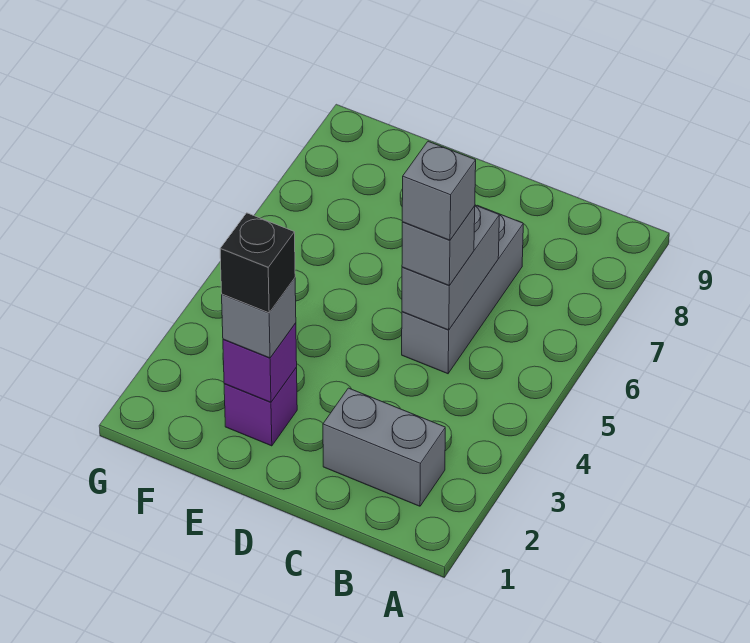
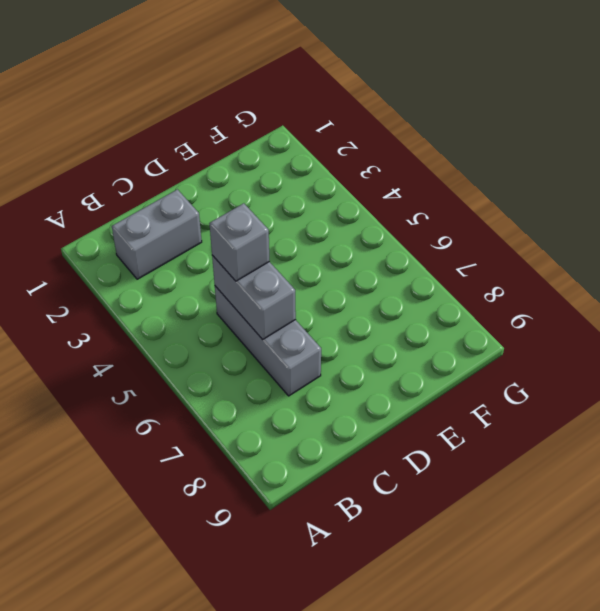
none -> purple brick E2 level 1
none -> purple brick E2 level 2

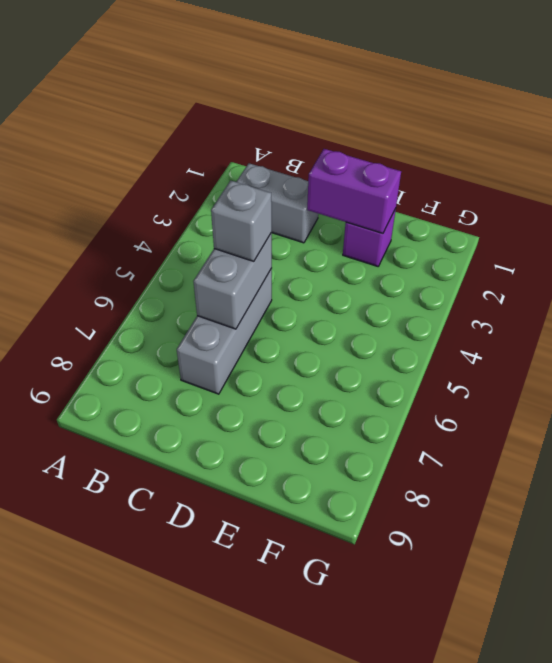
purple brick D2:E2 level 2 -> purple brick E2 level 2
none -> grey brick E2 level 3
none -> grey brick C5 level 4

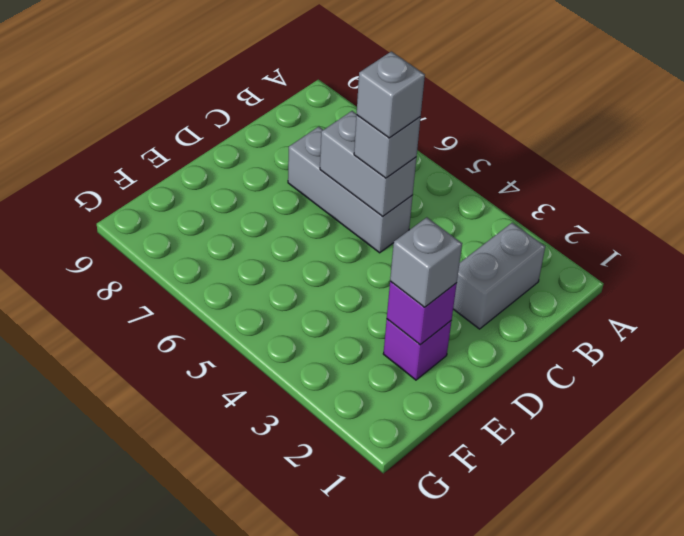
none -> black brick E2 level 4

